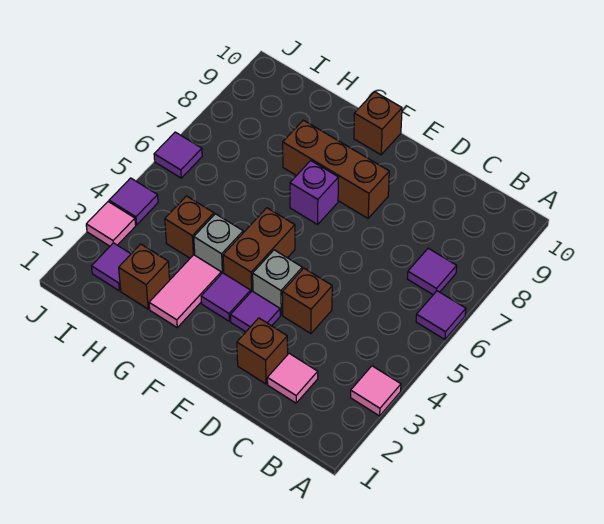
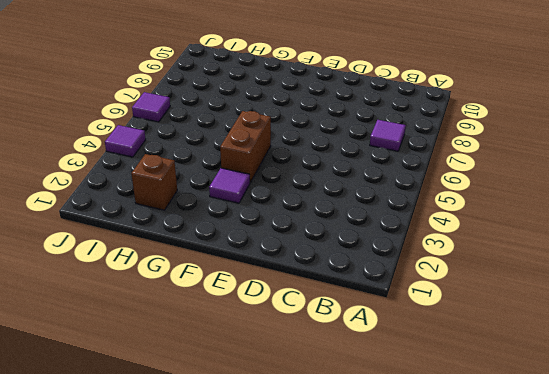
none -> pink tile A3 level 1
none -> purple tile A6 level 1
none -> pink tile C2 level 1

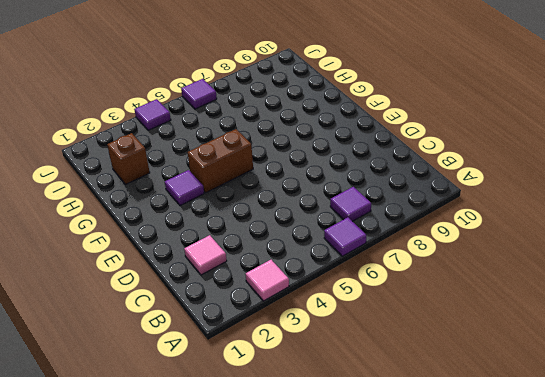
none -> brown brick D2 level 1
none -> brown brick D4 level 1
none -> purple tile E3 level 1

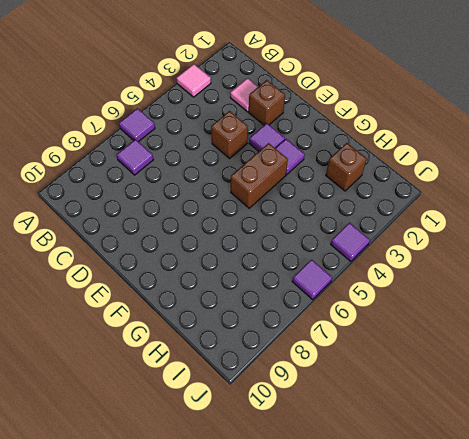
none -> grey brick E4 level 1
none -> brown brick E8:G8 level 1
none -> purple brick F7 level 1

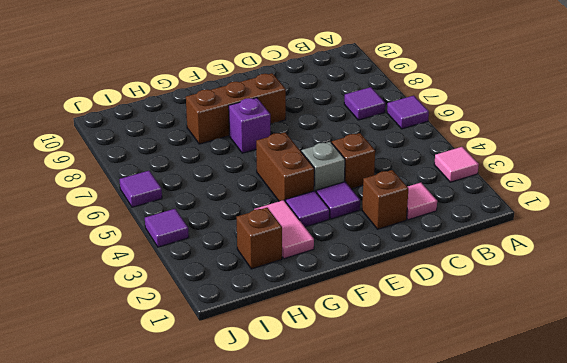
none -> brown brick F10 level 1
none -> grey brick G4 level 1
none -> brown brick H4 level 1

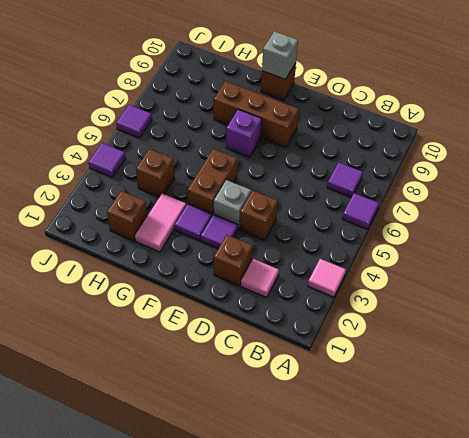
grey brick F10 level 2 -> grey brick G4 level 1
none -> purple tile I2 level 1
none -> pink tile J3 level 1

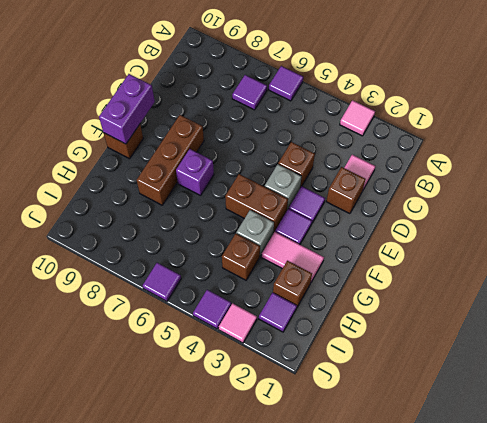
purple brick E10:F10 level 2 -> none

